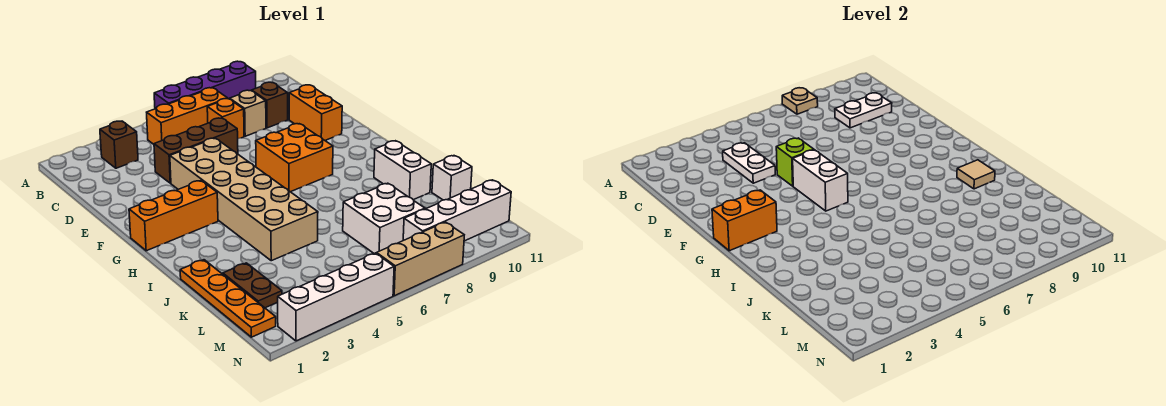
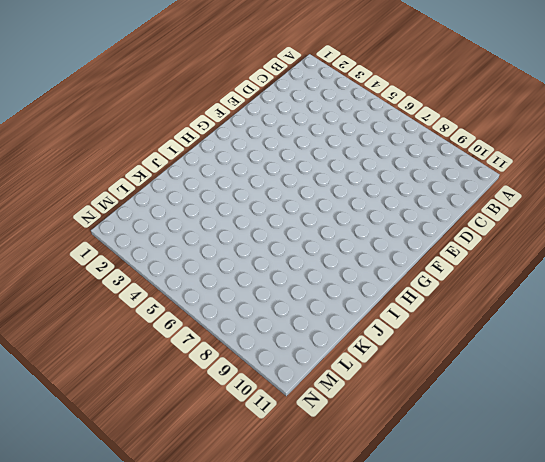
none -> purple brick A6:A9 level 1
none -> brown brick B3 level 1
none -> orange brick B5:B7 level 1

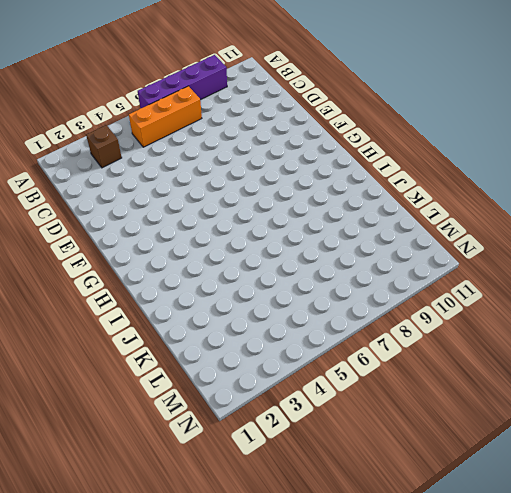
none -> orange brick C7 level 1
none -> tan brick C8 level 1
none -> brown brick C9 level 1

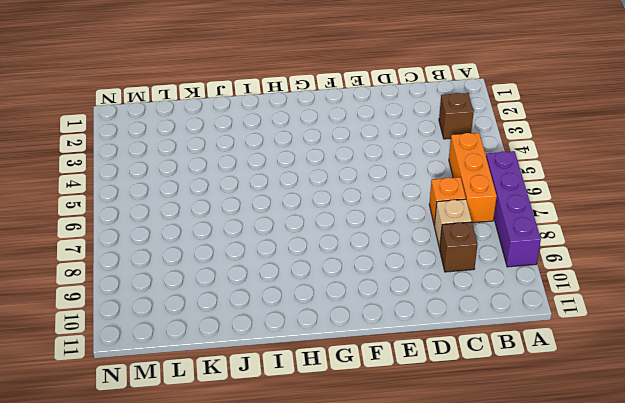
none -> brown brick D4:D6 level 1
none -> orange brick D10:E10 level 1
none -> tan brick E4:J5 level 1

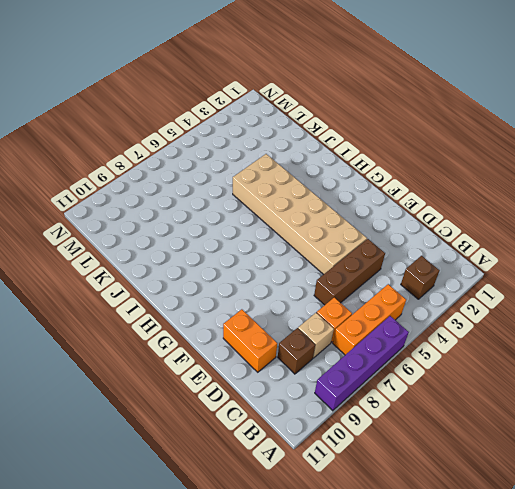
none -> orange brick F7:G8 level 1
none -> orange brick G1:G3 level 1
none -> white brick I10:J10 level 1

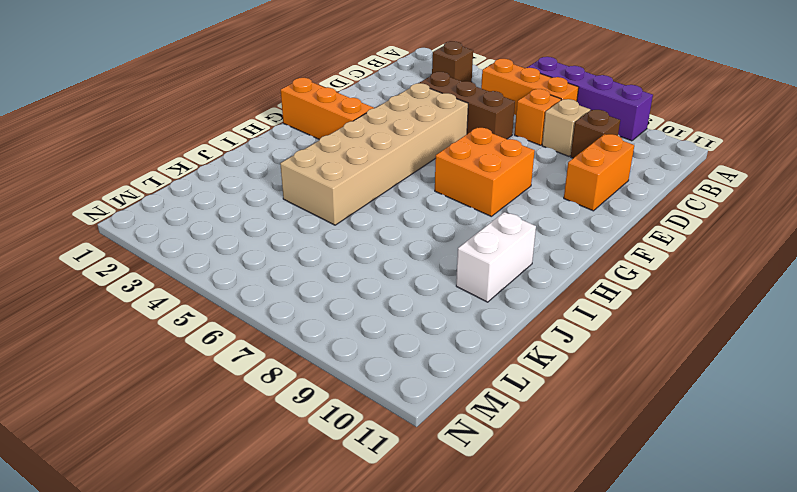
none -> orange plate J1:M1 level 1
none -> brown plate K2:L2 level 1
none -> white brick K7:L8 level 1

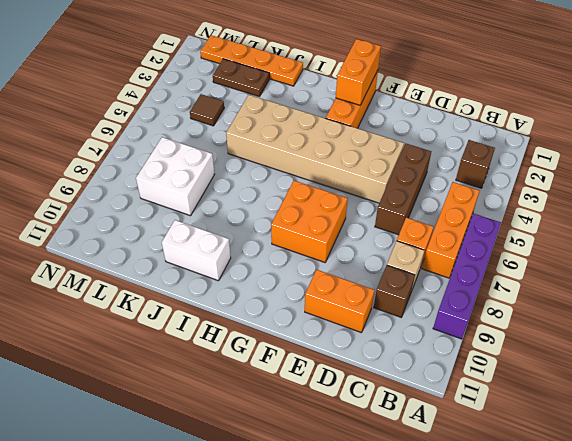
brown tile L4 level 1 -> none
none -> white brick K11 level 1
none -> white brick M8:M11 level 1
none -> white brick N2:N5 level 1

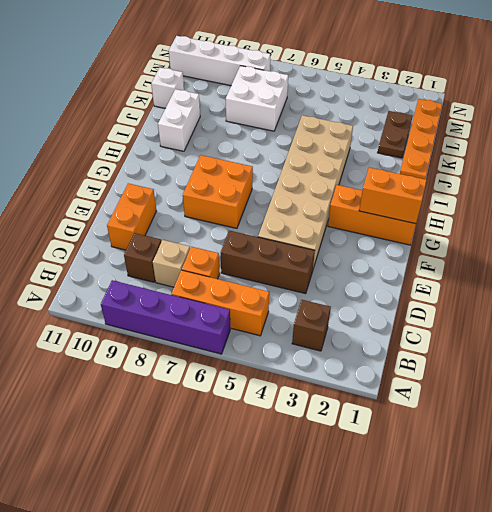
none -> white brick N2:N5 level 1
none -> tan brick N6:N8 level 1
none -> tan plate A8 level 2

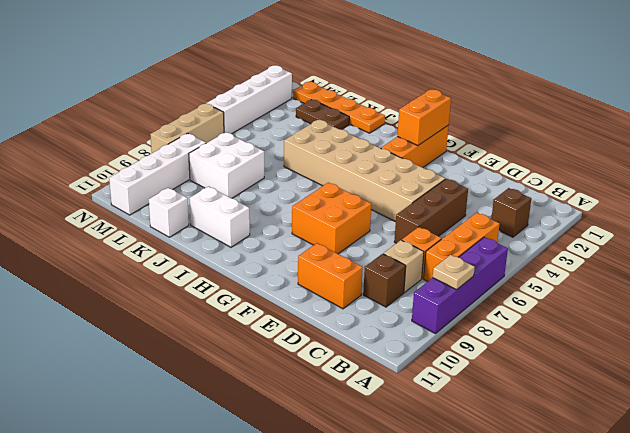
none -> white plate C4:D4 level 2
none -> white plate C9:C10 level 2
none -> lime brick E5 level 2

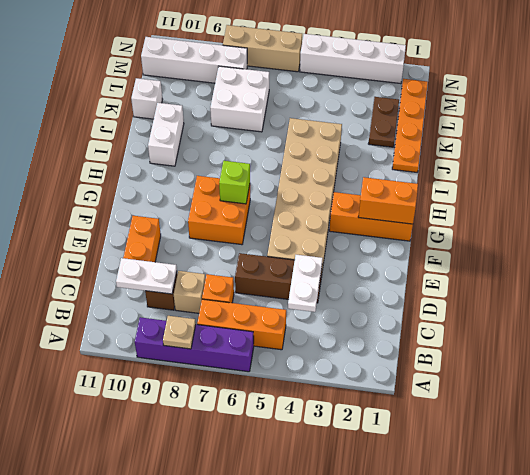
lime brick G7 level 2 -> lime brick E5 level 2
none -> brown brick B3 level 1
none -> white brick F5:G5 level 2
none -> tan tile I10 level 2

